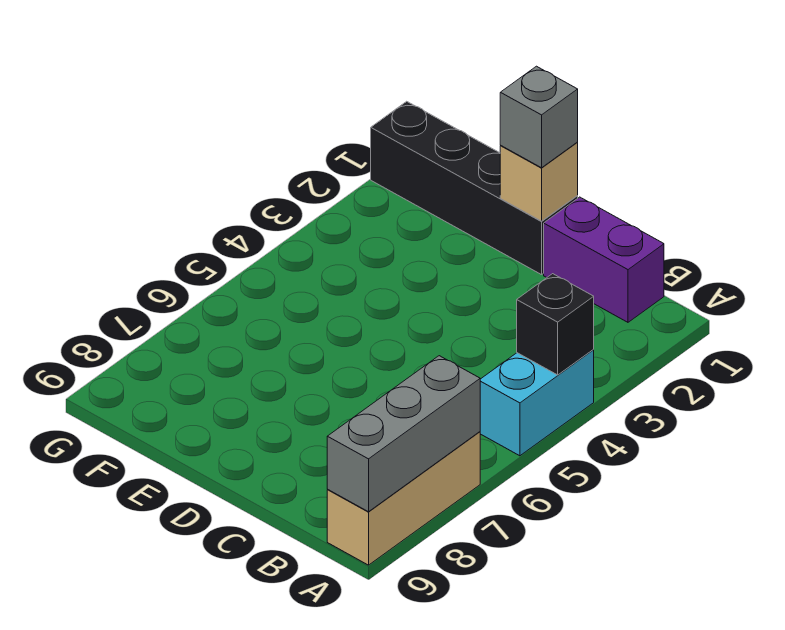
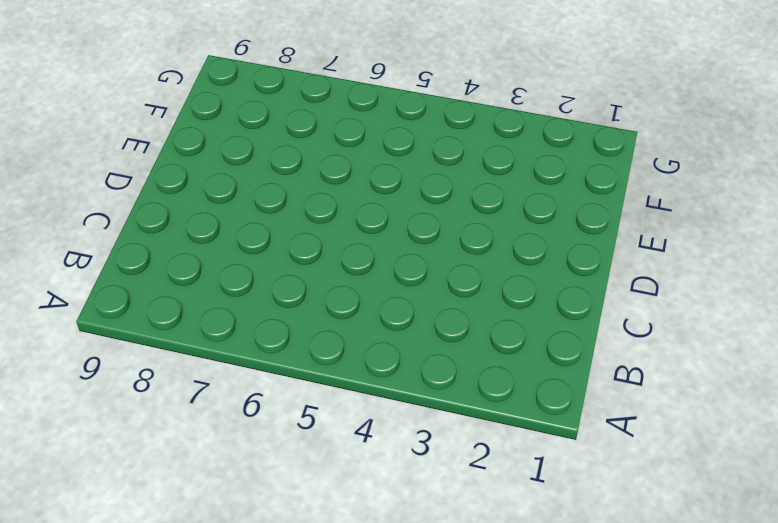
none -> cyan brick A4:A5 level 1
none -> tan brick A7:A9 level 1

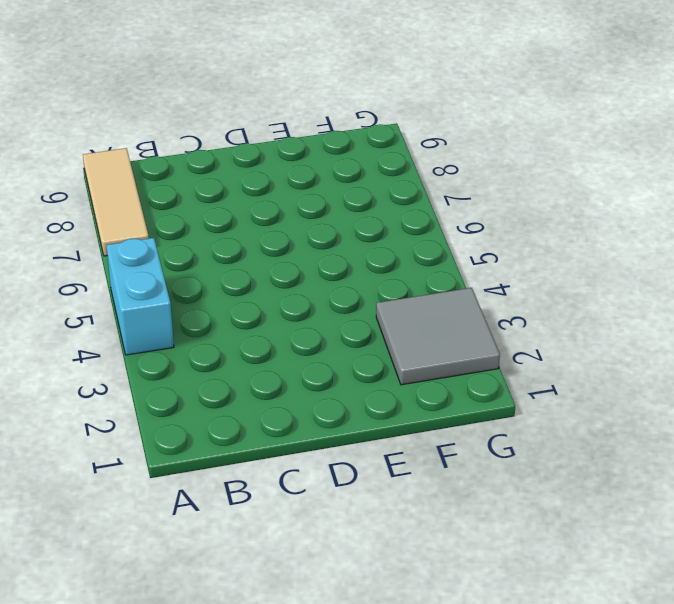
tan tile A7:A9 level 1 -> tan brick A7:A9 level 1
grey tile F2:G3 level 1 -> none
none -> purple brick B1:C1 level 1
none -> black brick D1:G1 level 1

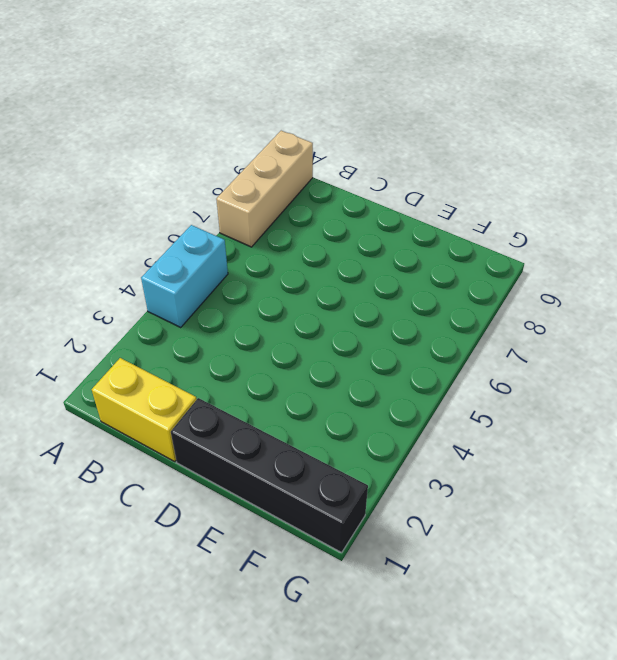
yellow brick B1:C1 level 1 -> purple brick B1:C1 level 1
none -> black brick A4 level 2
none -> grey brick A7:A9 level 2

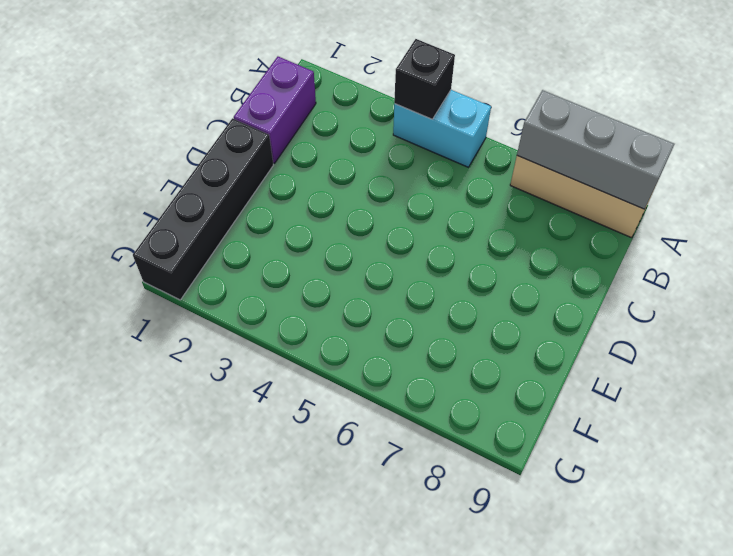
none -> tan brick D1 level 2
none -> grey brick D1 level 3

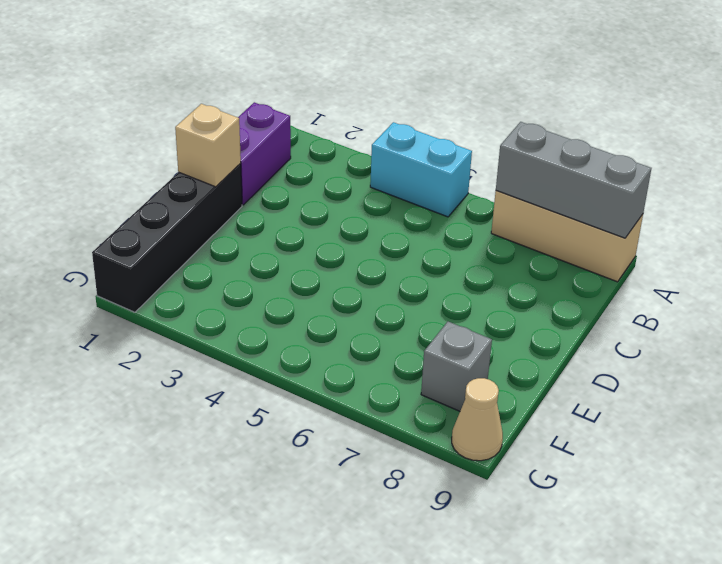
grey brick F8 level 1 -> grey brick D1 level 3
tan cone G9 level 1 -> none
none -> black brick A4 level 2

